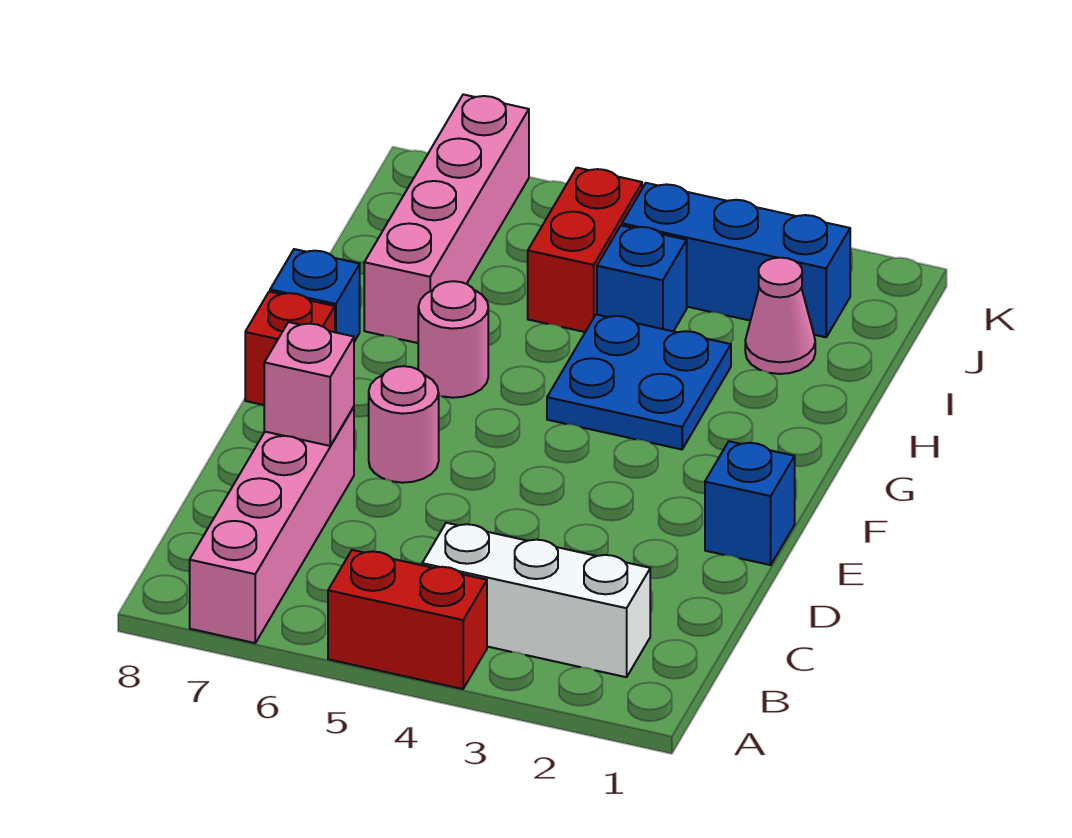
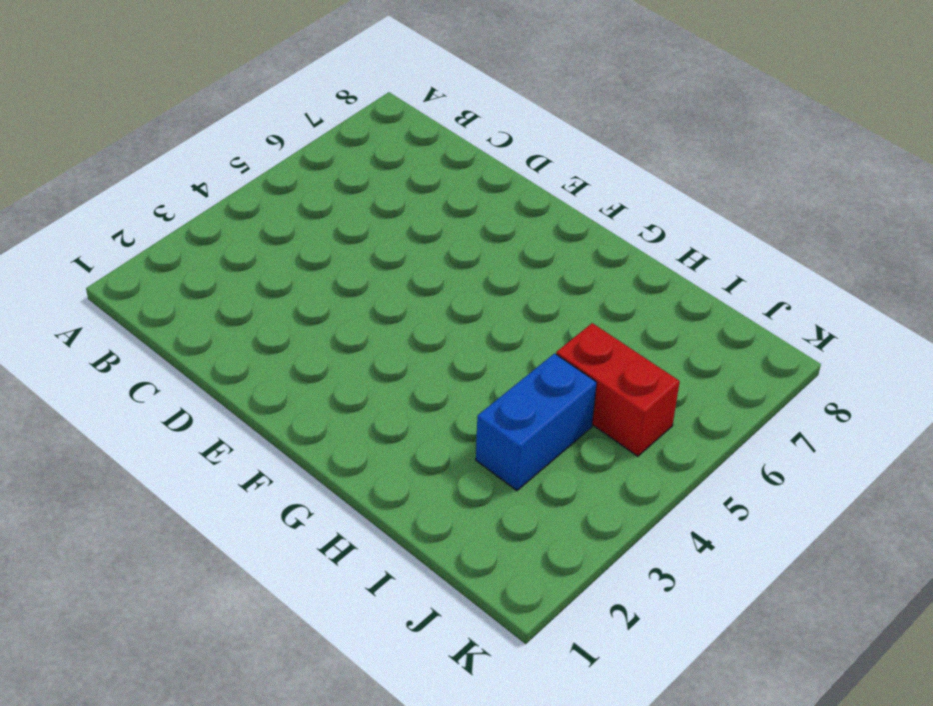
blue brick I3:I4 level 1 -> blue brick I4 level 1
none -> red brick A4:A5 level 1
none -> pink brick A7:D7 level 1
none -> white brick B2:B4 level 1

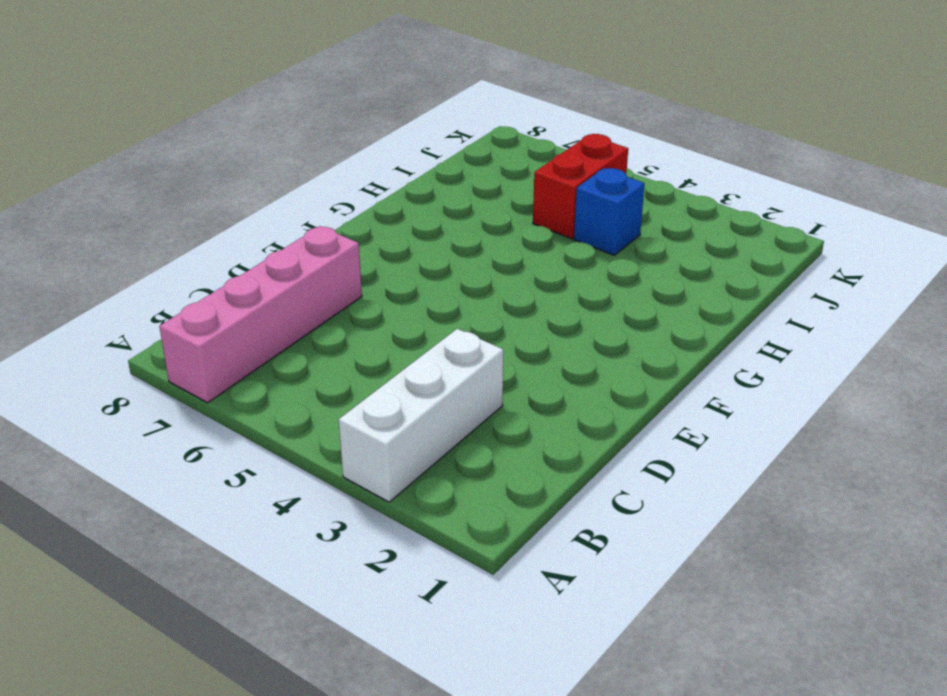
white brick A3:C3 level 1 -> white brick B2:B4 level 1
none -> red brick A4:A5 level 1
none -> blue brick E1 level 1
none -> pink round brick E6 level 1

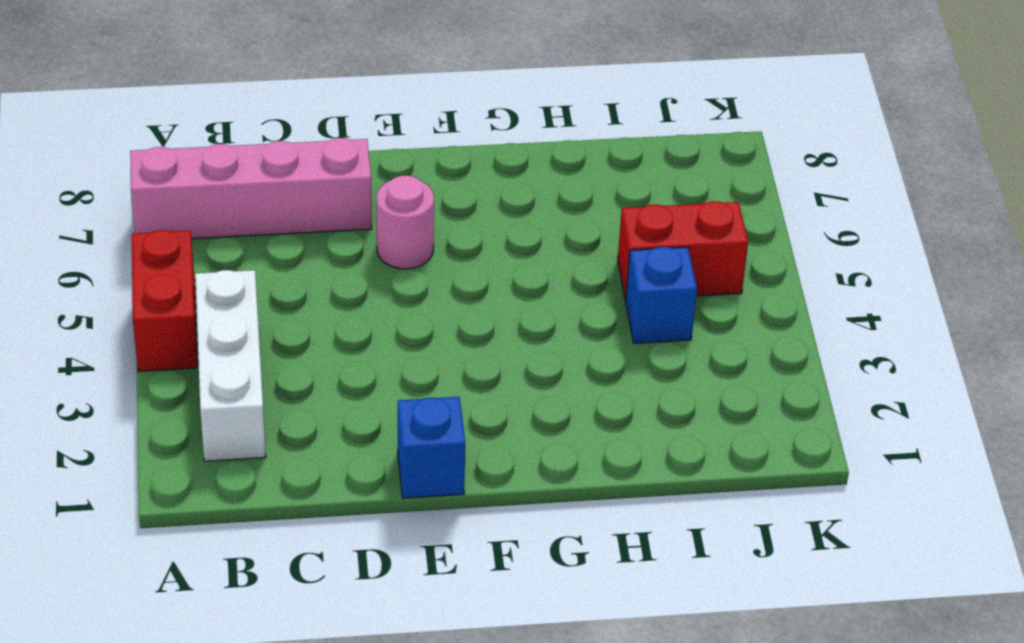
none -> red brick F8 level 1
none -> blue plate G3:H4 level 1
none -> pink round brick G6 level 1

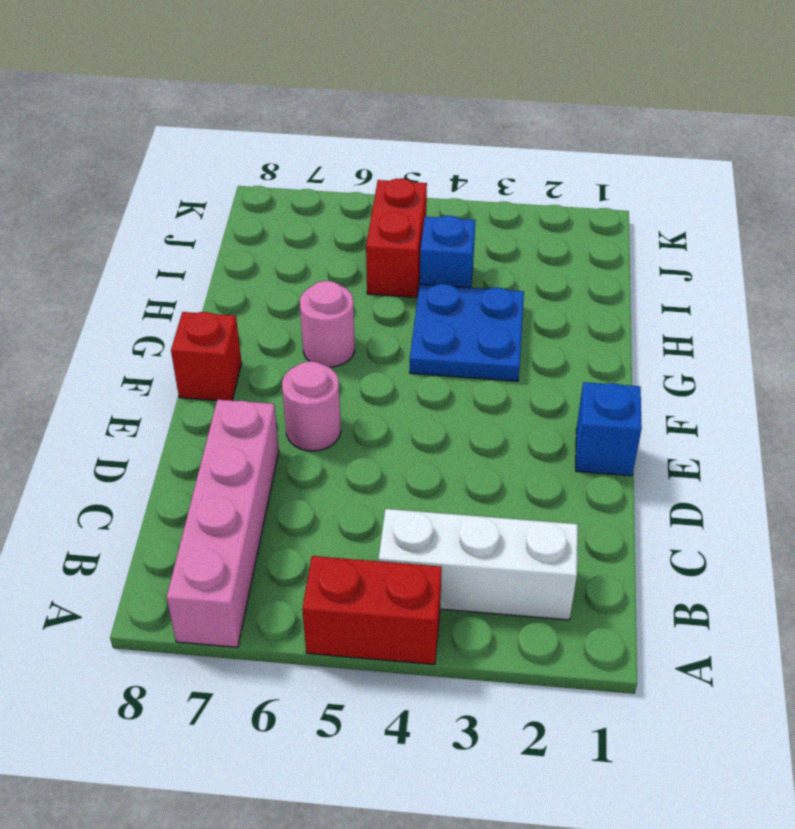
none -> blue brick G8 level 1
none -> pink brick H7:K7 level 1
none -> pink cone I2 level 1

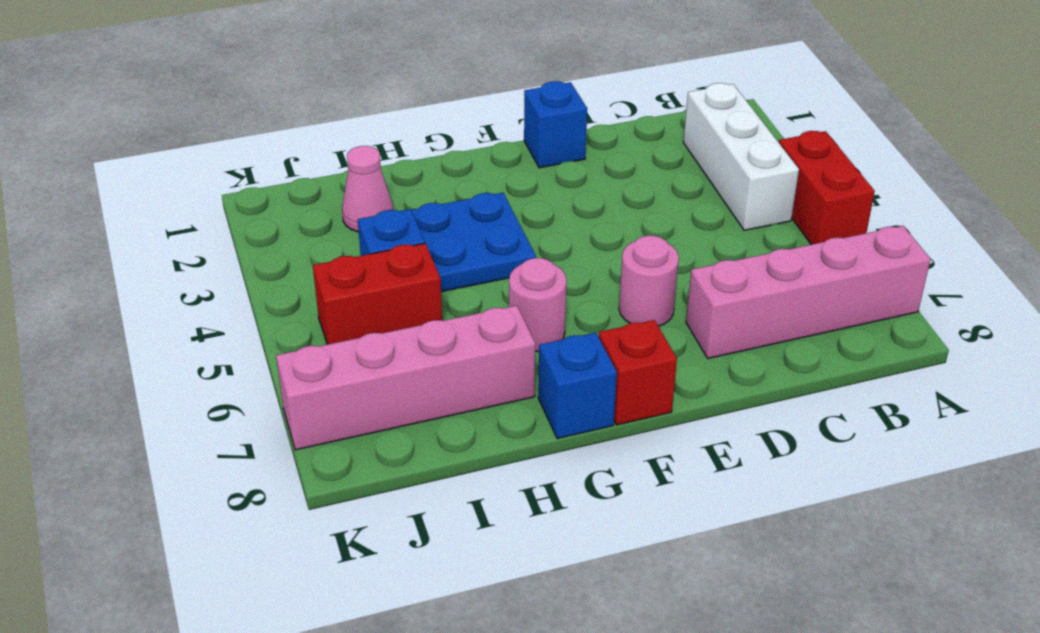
none -> blue brick J2:J4 level 1
none -> pink brick D7 level 2

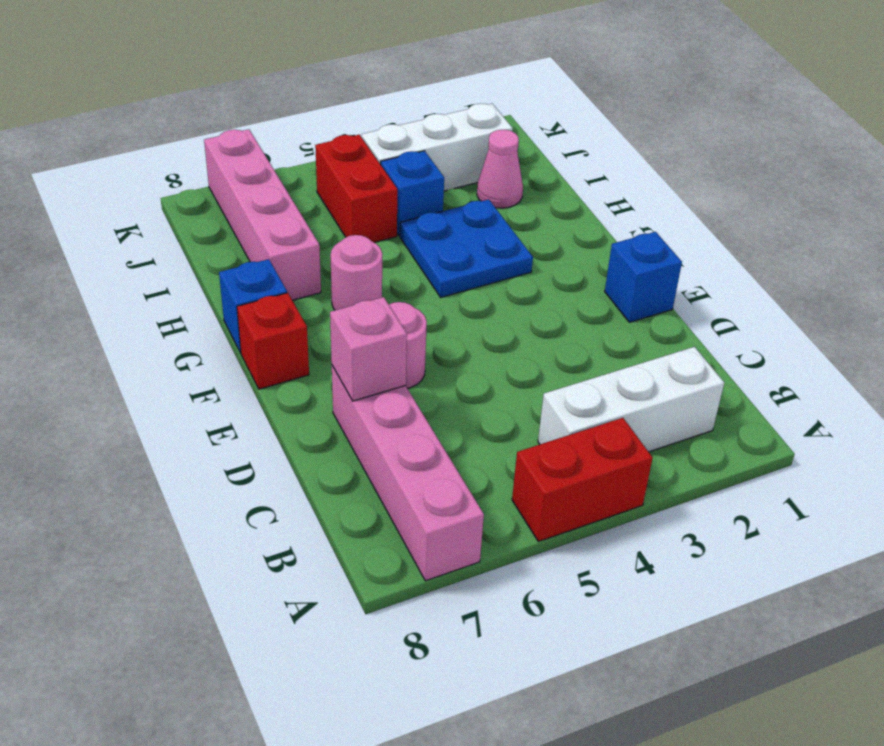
white brick J2:J4 level 1 -> blue brick J2:J4 level 1

